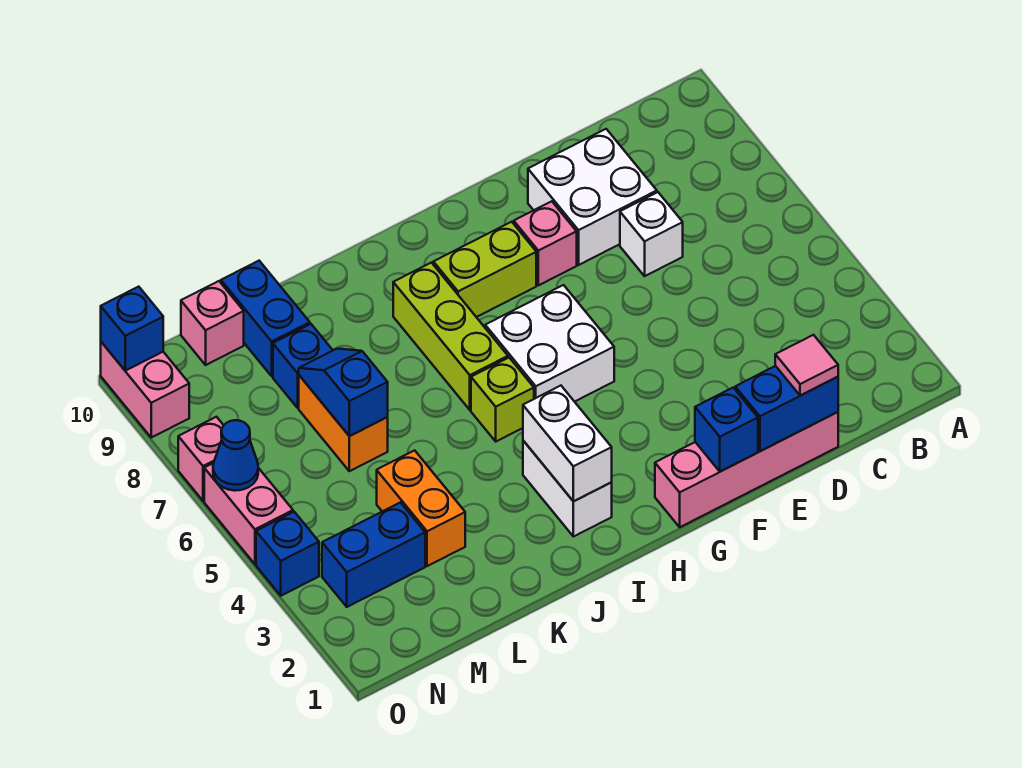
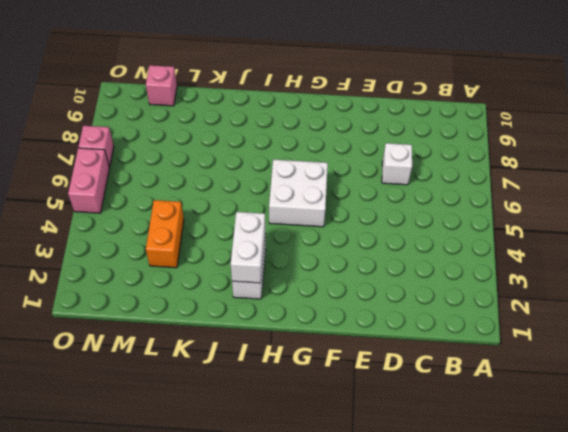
none -> pink brick D1:G1 level 1
none -> white brick D8:E9 level 1
none -> pink brick F8 level 1

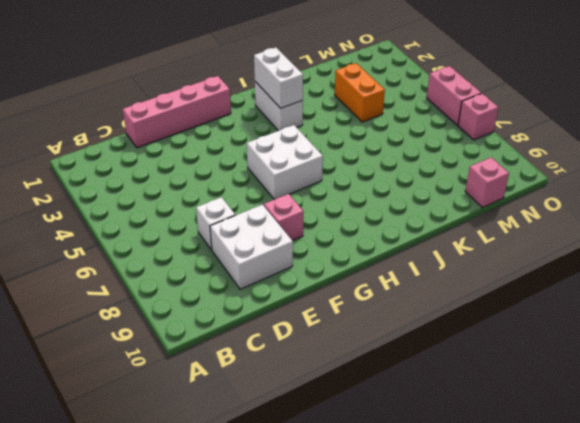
none -> lime brick G8:H8 level 1
none -> lime brick I5 level 1
none -> lime brick I6:I8 level 1

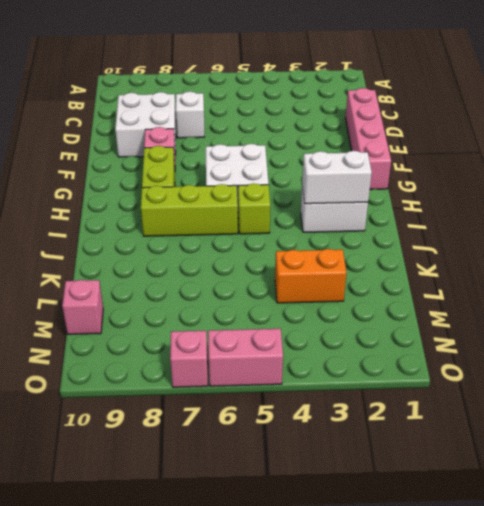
none -> orange brick L6:L7 level 1
none -> blue brick L8 level 1
none -> blue brick L9:L10 level 1

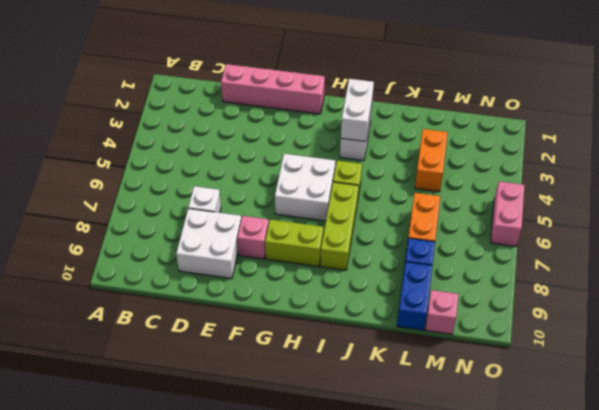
none -> blue brick M3:N3 level 1
none -> blue brick O4 level 1
none -> pink brick O7 level 1

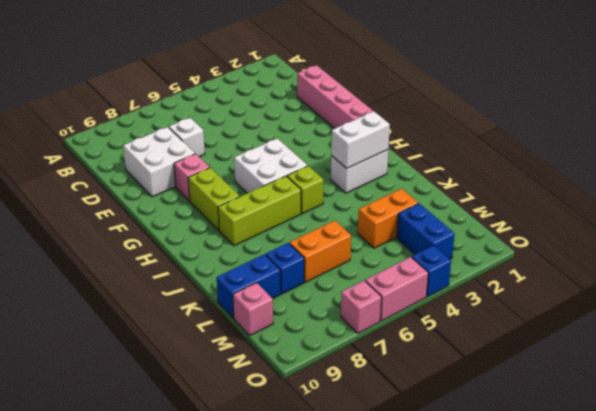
none -> pink brick O9:O10 level 1
none -> blue brick D1:E1 level 2
none -> blue brick F1 level 2

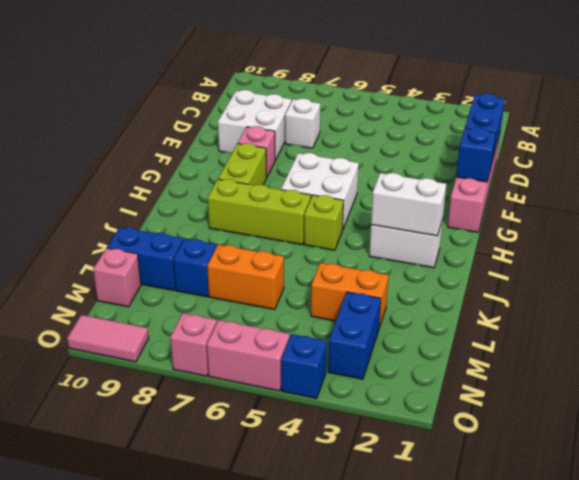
pink tile O9:O10 level 1 -> pink brick O9:O10 level 1
none -> blue slope L6:L7 level 2 top 6
none -> blue cone O6 level 2
none -> blue brick O10 level 2

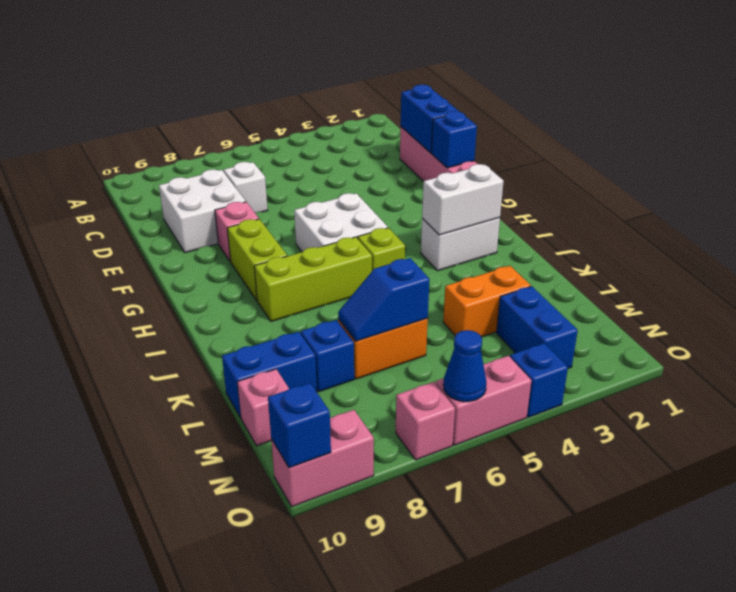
none -> pink tile D1 level 3

